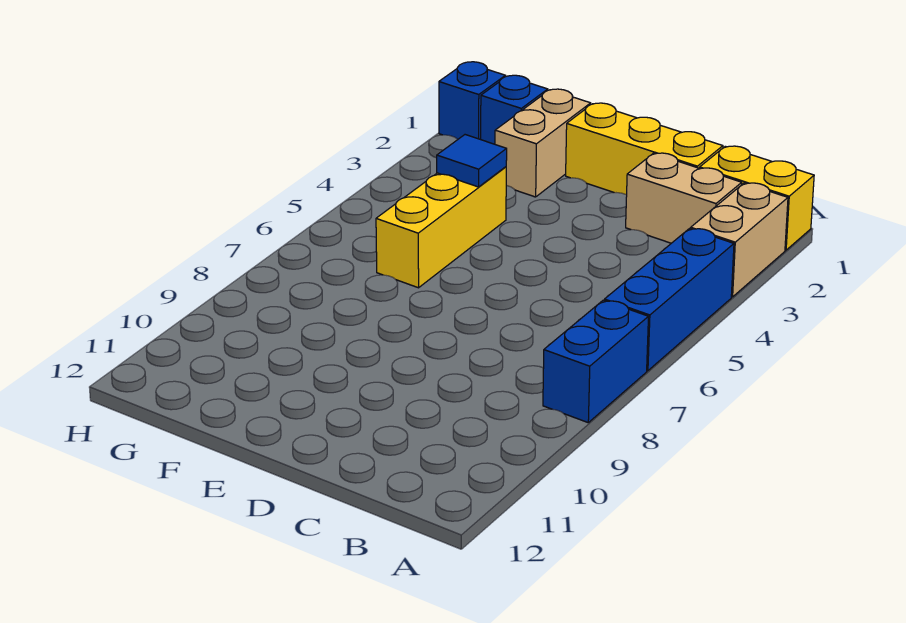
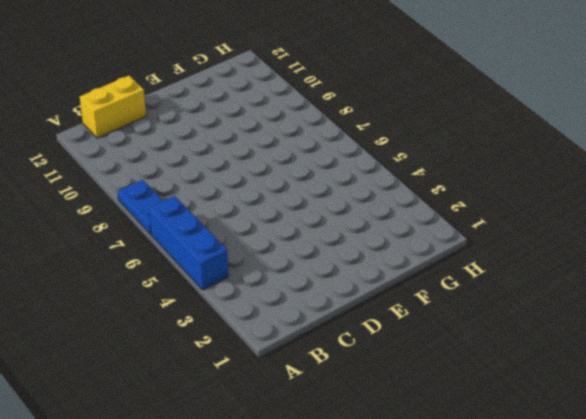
blue plate A7:A8 level 1 -> blue brick A7:A8 level 1
yellow brick B12:C12 level 1 -> yellow brick A1:B1 level 1
none -> tan brick A2:A3 level 1
none -> tan brick B2:C2 level 1

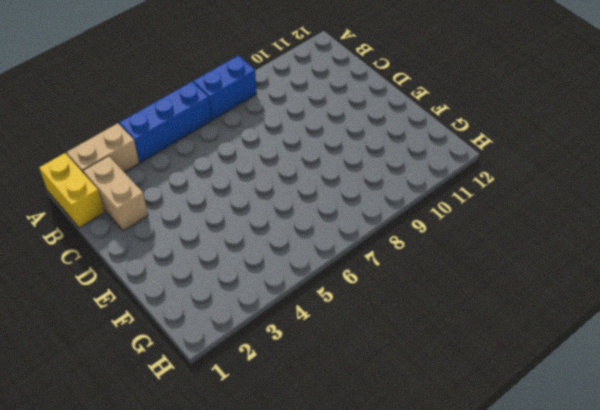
none -> yellow brick C1:E1 level 1
none -> tan brick F1:F2 level 1

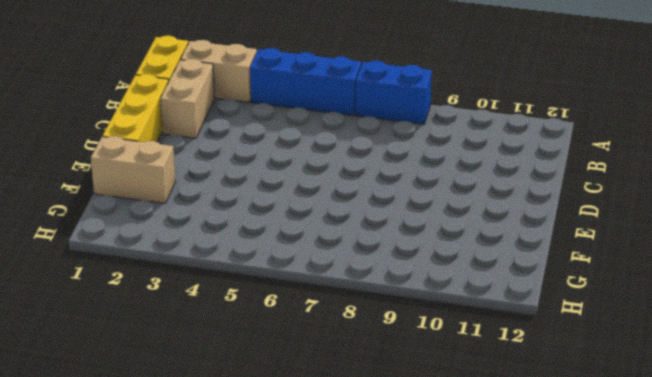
none -> yellow brick F4:F6 level 1
none -> blue brick G1 level 1

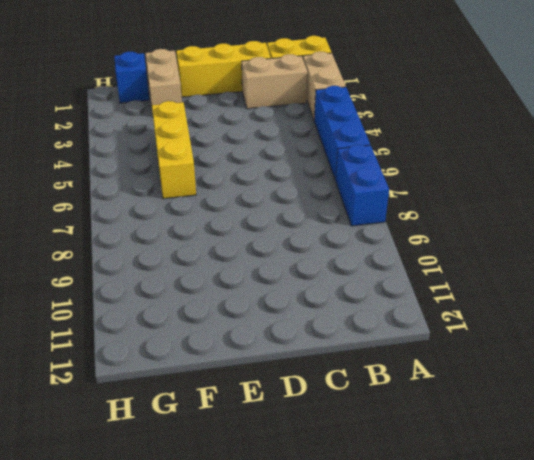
none -> blue brick H1 level 1
none -> blue tile F4 level 2

